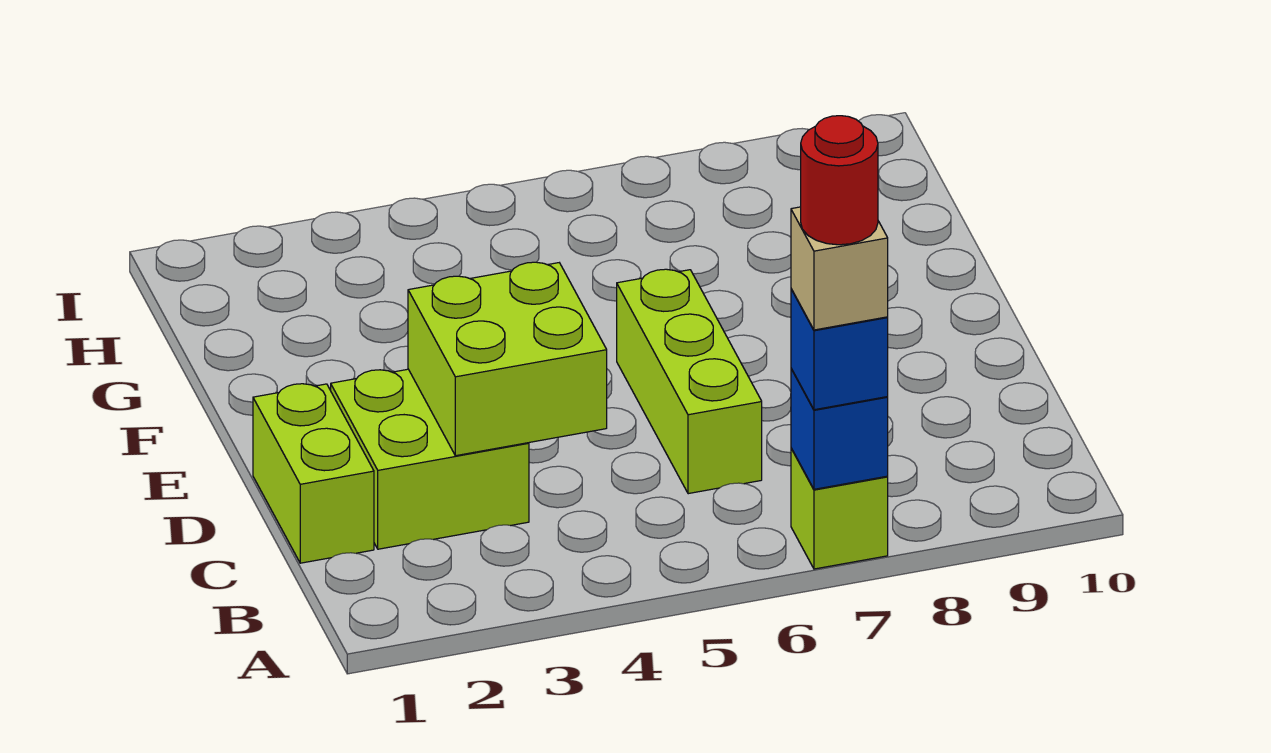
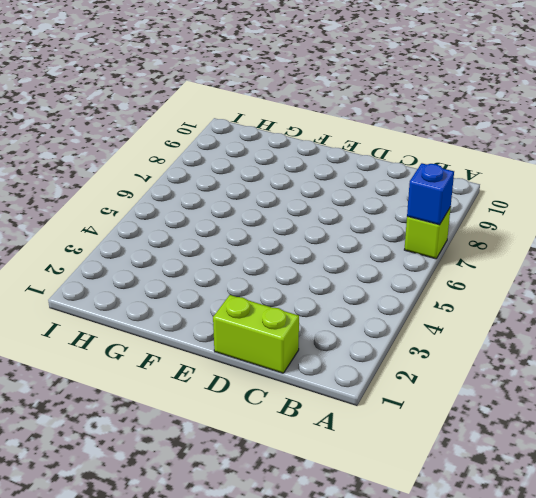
none -> lime brick C2:D3 level 1
none -> lime brick C6:E6 level 1

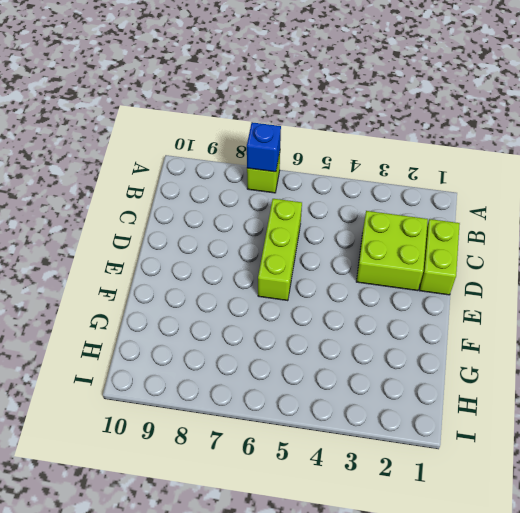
none -> lime brick C3:D4 level 2
none -> blue brick A7 level 3

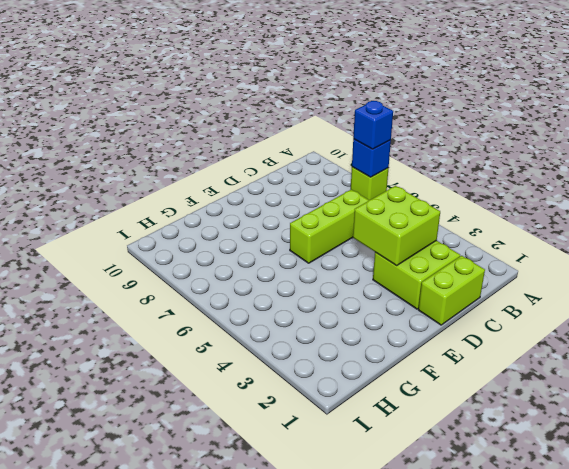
none -> tan brick A7 level 4
none -> red round brick A7 level 5

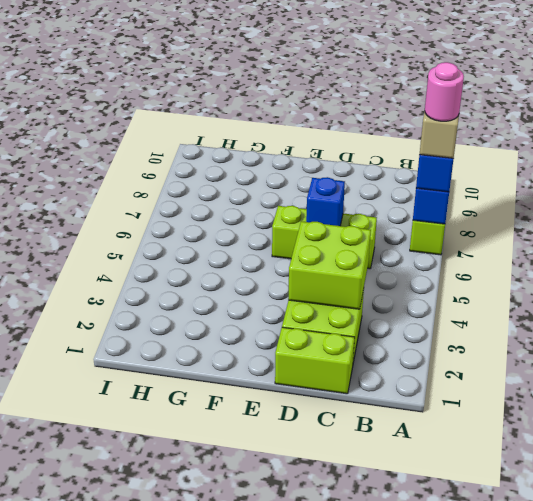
pink round brick A7 level 5 -> red round brick A7 level 5
blue brick D6 level 2 -> none

